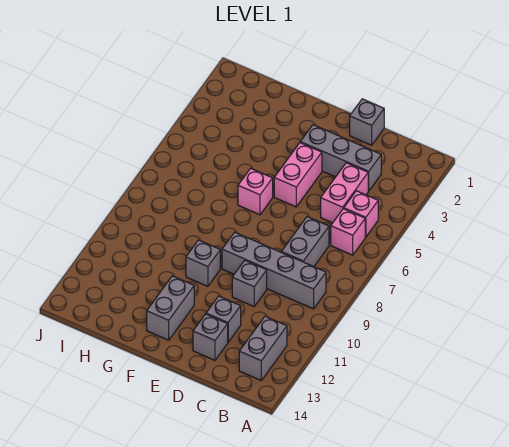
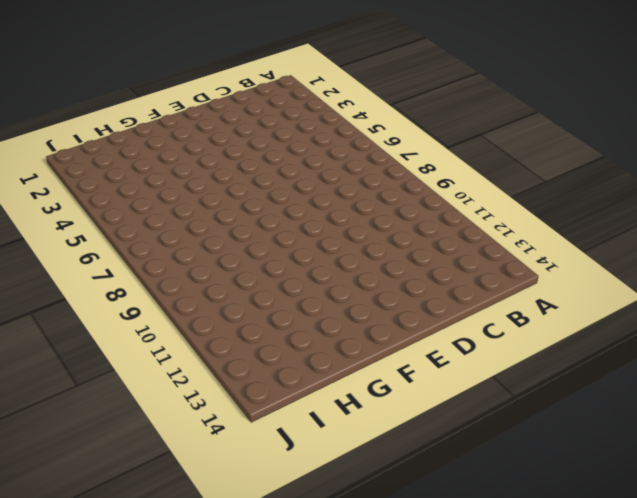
none -> pink brick B5 level 1
none -> pink brick B6 level 1
none -> grey brick B9:E9 level 1

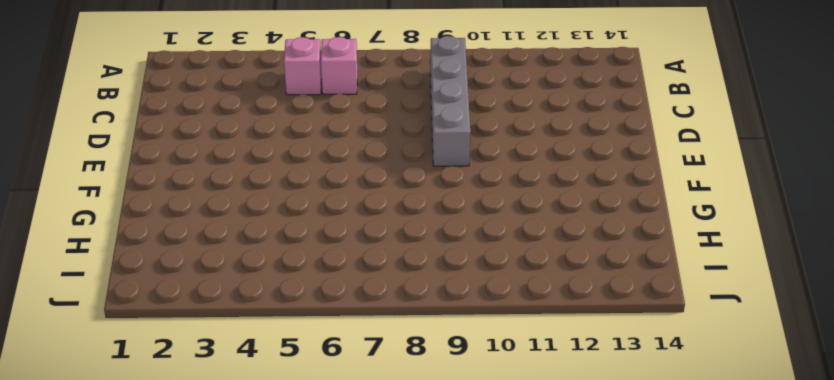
none -> grey brick B12:B13 level 1
none -> grey brick C3:E3 level 1
none -> pink brick C4:C5 level 1

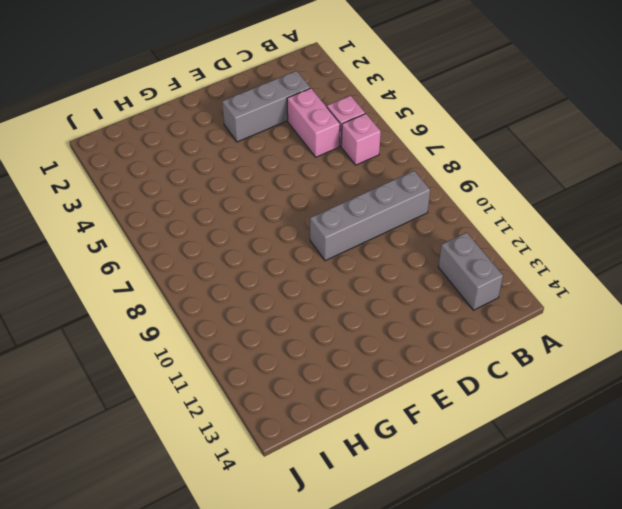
none -> grey brick C7:C8 level 1
none -> grey brick D1 level 1
none -> grey brick D10 level 1

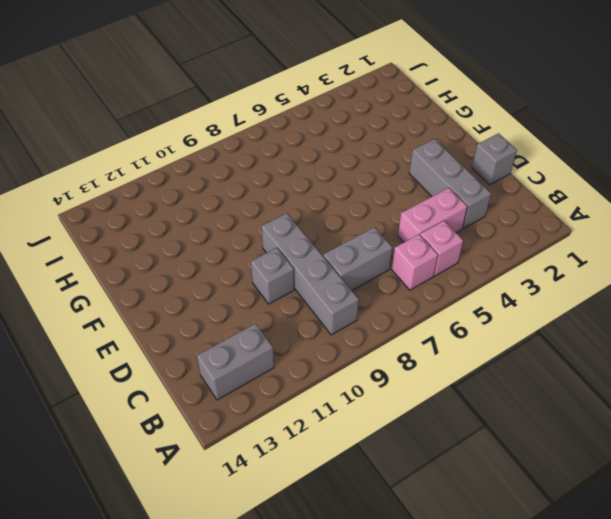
none -> grey brick D12 level 1
none -> grey brick D13 level 1
none -> pink brick E4:E5 level 1

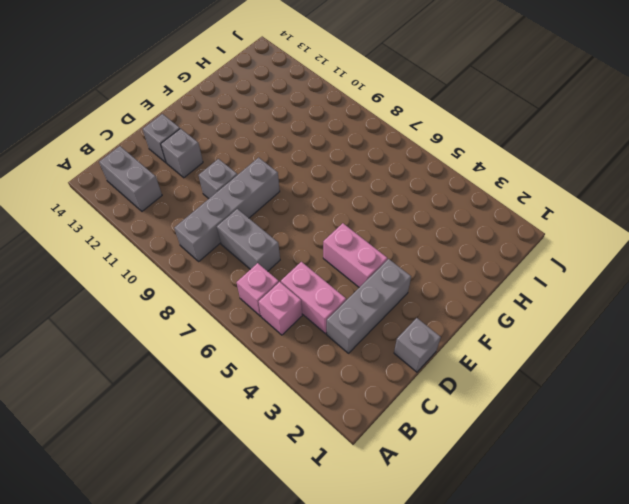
none -> pink brick F6 level 1
none -> grey brick F10 level 1
none -> grey brick F12:F13 level 1

